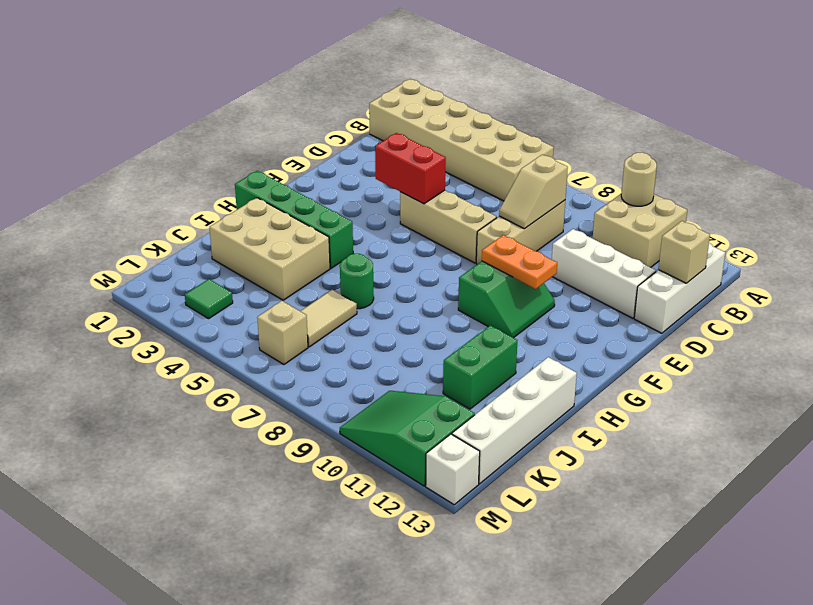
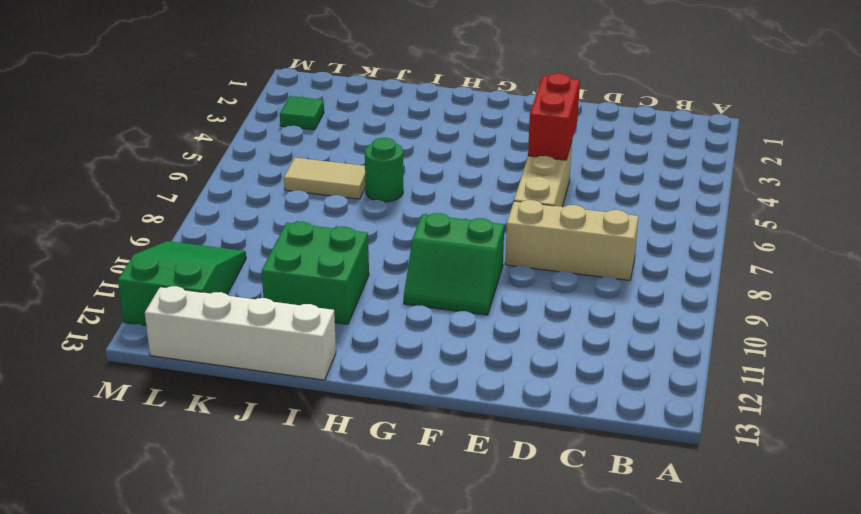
green brick I10:J11 level 1 -> green brick I11:J11 level 1
none -> tan brick A1:B6 level 1
none -> tan brick A10:B11 level 1
none -> white brick B13:D13 level 1

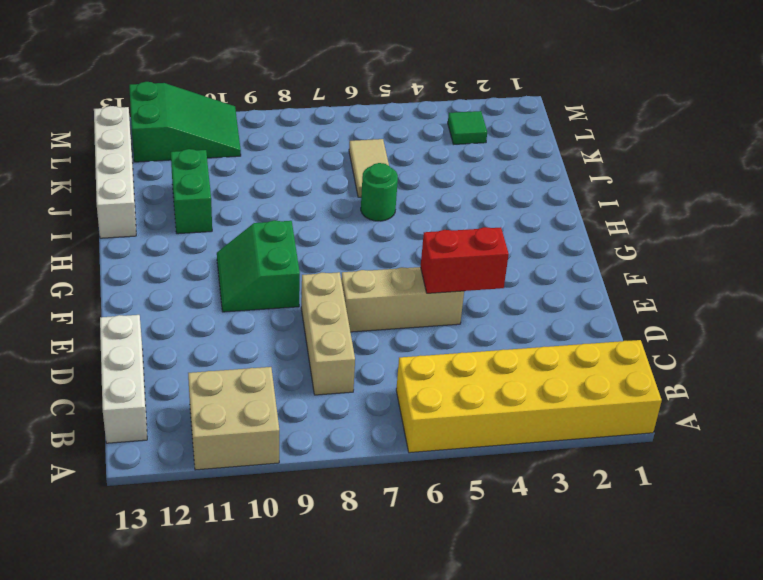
yellow brick A1:B6 level 1 -> tan brick A1:B6 level 1
none -> white brick D10:D12 level 1
none -> green brick H1:H4 level 1
none -> tan brick I2:J4 level 1

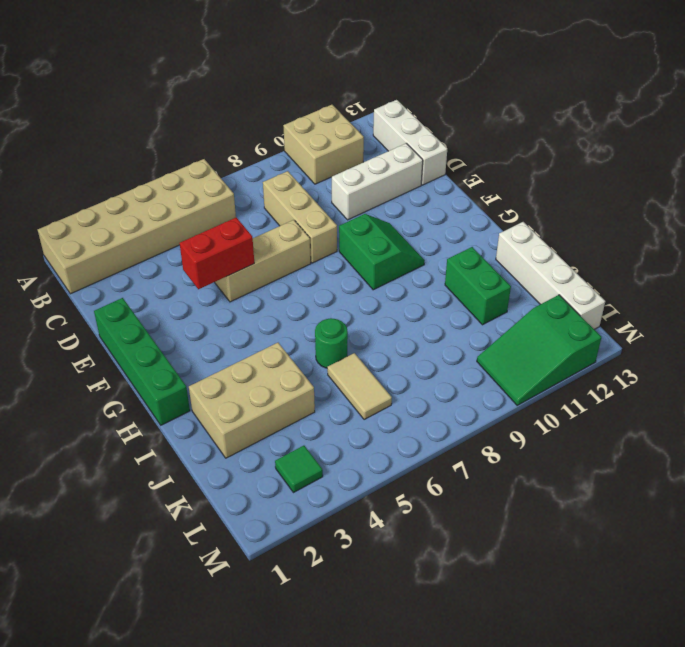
green brick E1:H1 level 1 -> green brick H1:H4 level 1
none -> tan brick L6 level 1
none -> white brick M13 level 1
none -> tan round brick A10 level 2

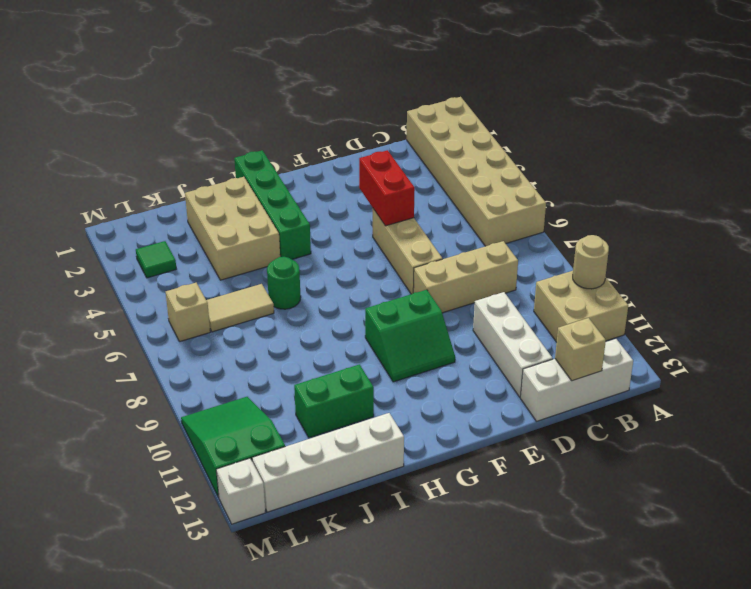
none -> tan slope C8:D8 level 2 top C
none -> orange plate F9:F10 level 2

